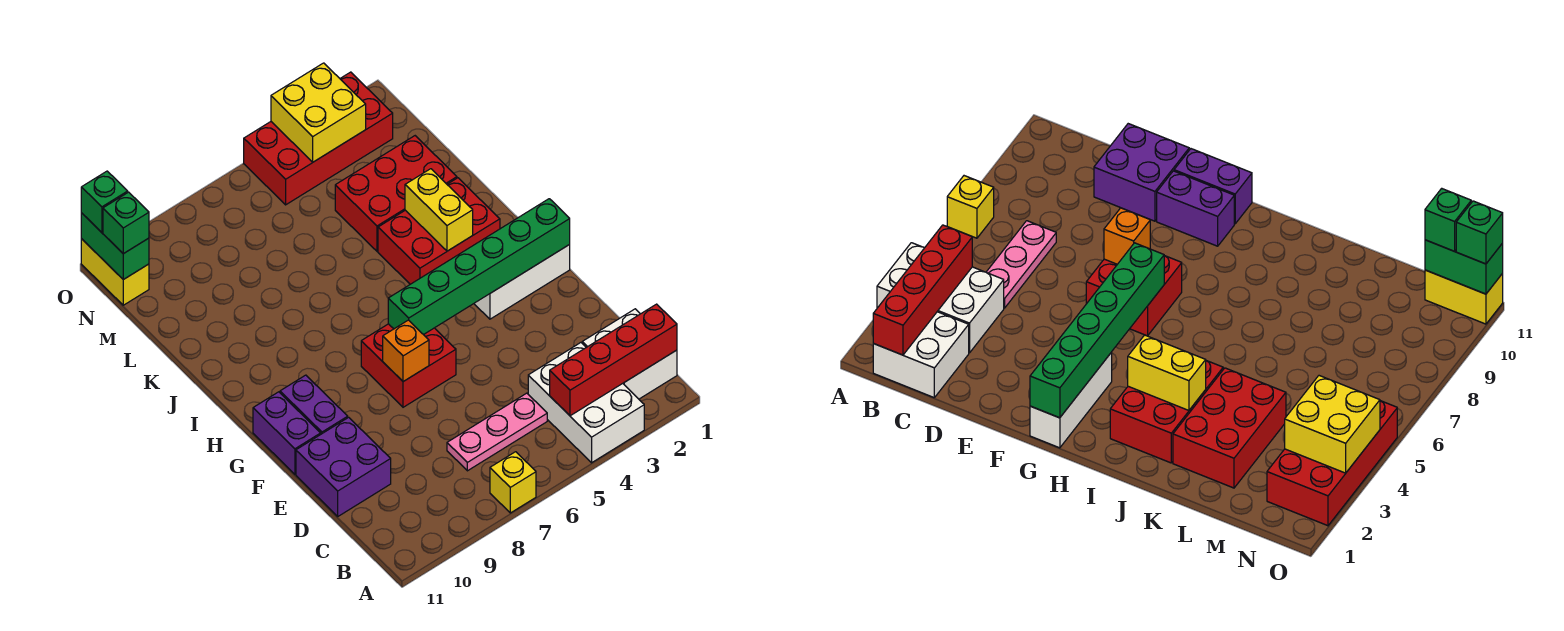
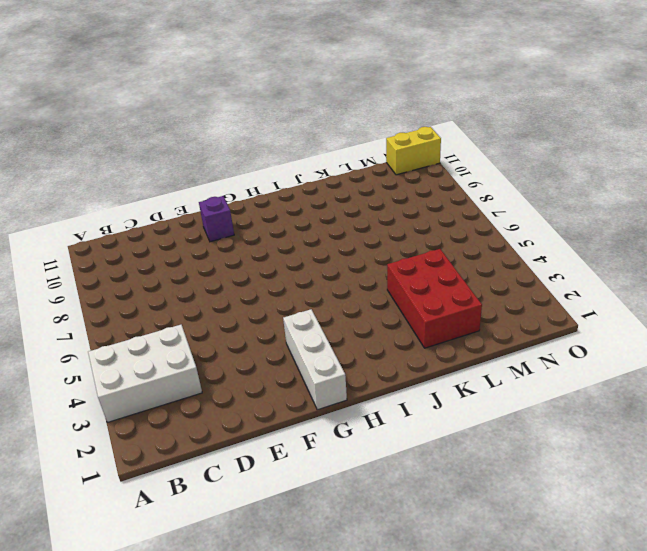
purple brick F10 level 1 -> purple brick F10:G10 level 1
none -> yellow brick A7 level 1
none -> white brick B1:C2 level 1
none -> pink plate C5:C7 level 1

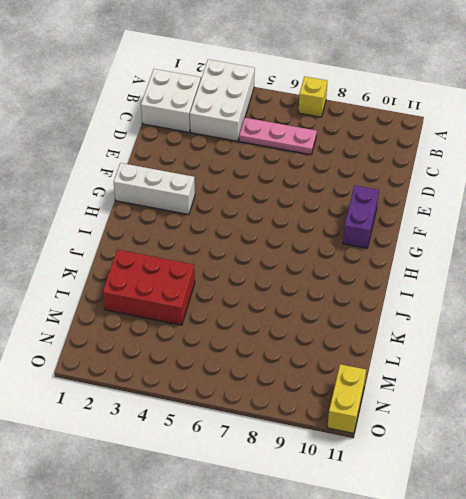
none -> purple brick D10:E11 level 1
none -> red brick F6:G7 level 1
none -> purple brick F11:G11 level 1

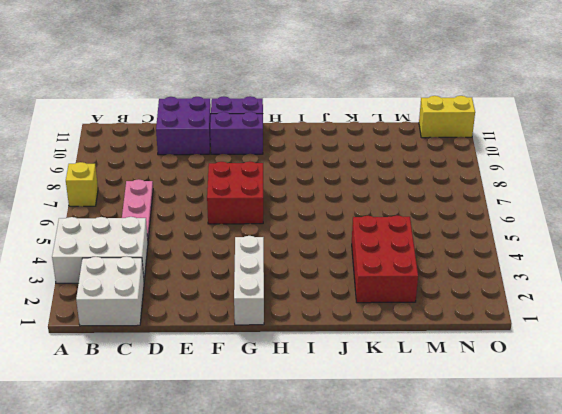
none -> red brick I2:J4 level 1
none -> red brick N2:O5 level 1
none -> red brick B1:B4 level 2

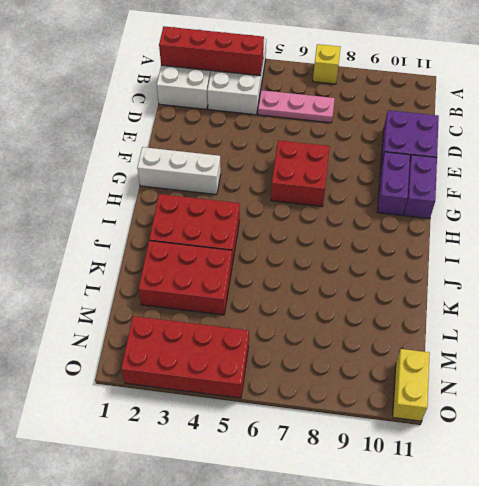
none -> orange brick F7 level 2
none -> green brick G1:G6 level 2
none -> yellow brick I3:J3 level 2

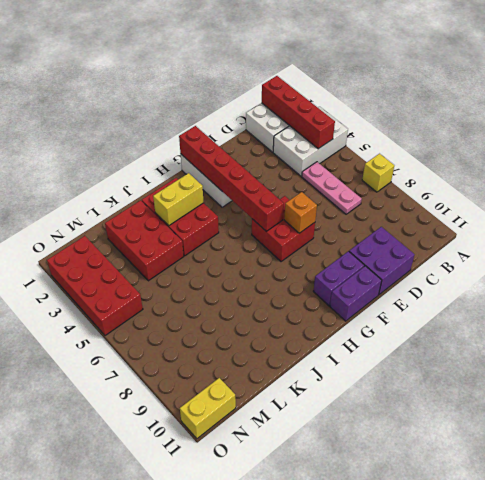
red brick G1:G6 level 2 -> green brick G1:G6 level 2
none -> yellow brick N3:O4 level 2
none -> green brick N11:O11 level 2
none -> green brick N11 level 3

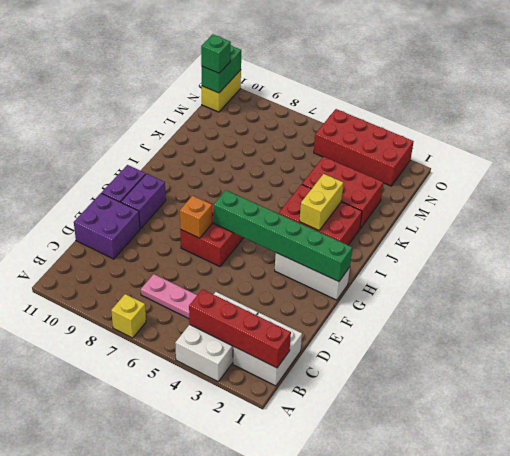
none -> yellow brick N3:O4 level 2
none -> green brick O11 level 3

